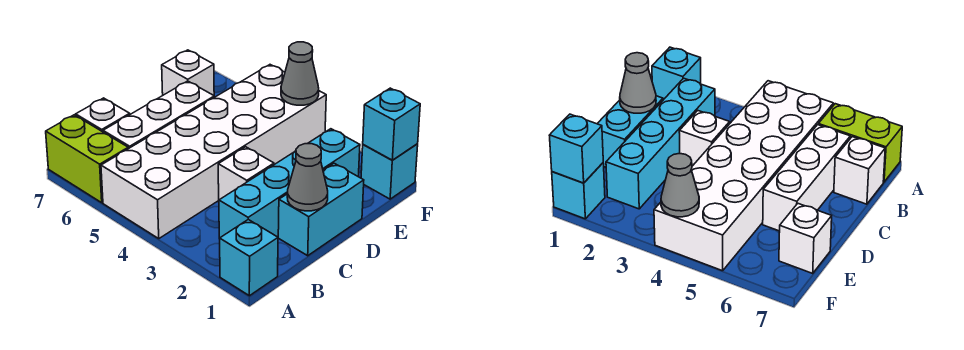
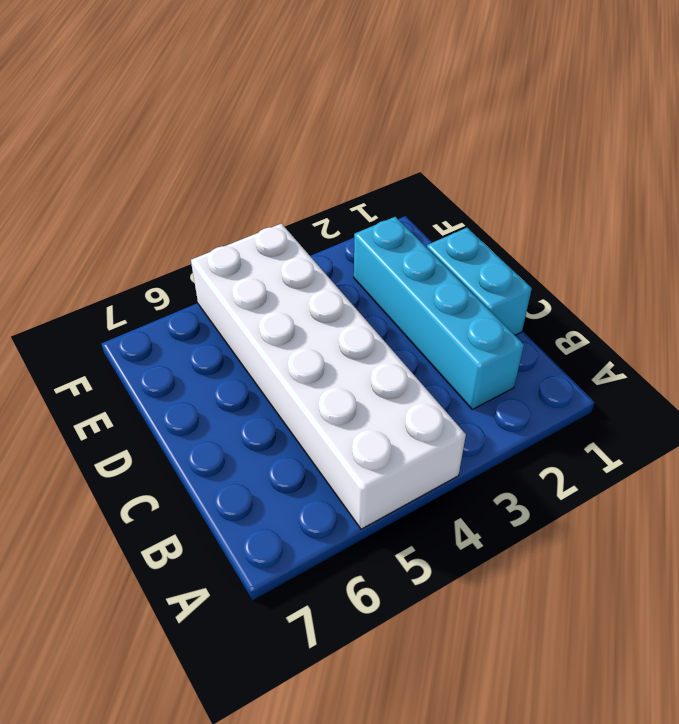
none -> cyan brick A1 level 1
none -> lime brick A6:A7 level 1
none -> white brick B6:D6 level 1

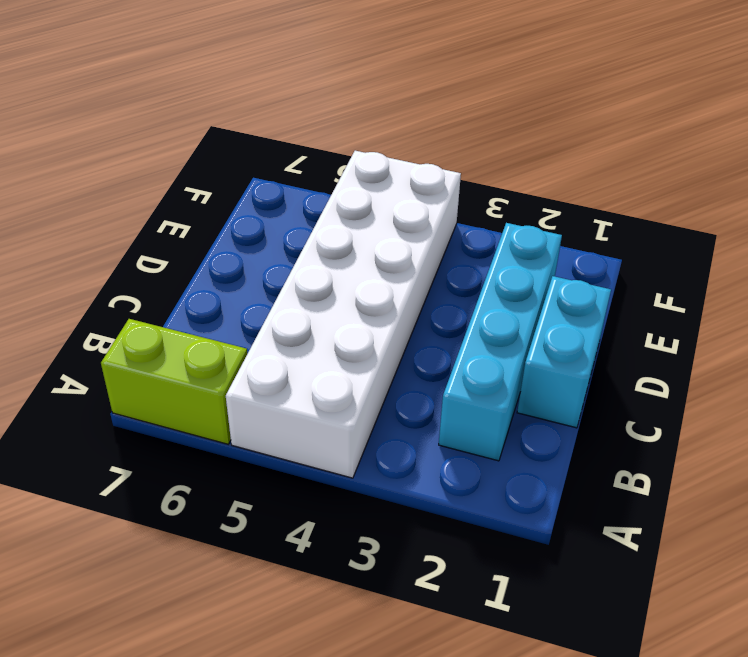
none -> cyan brick A1 level 1
none -> white brick B6:D6 level 1
none -> white brick B7 level 1

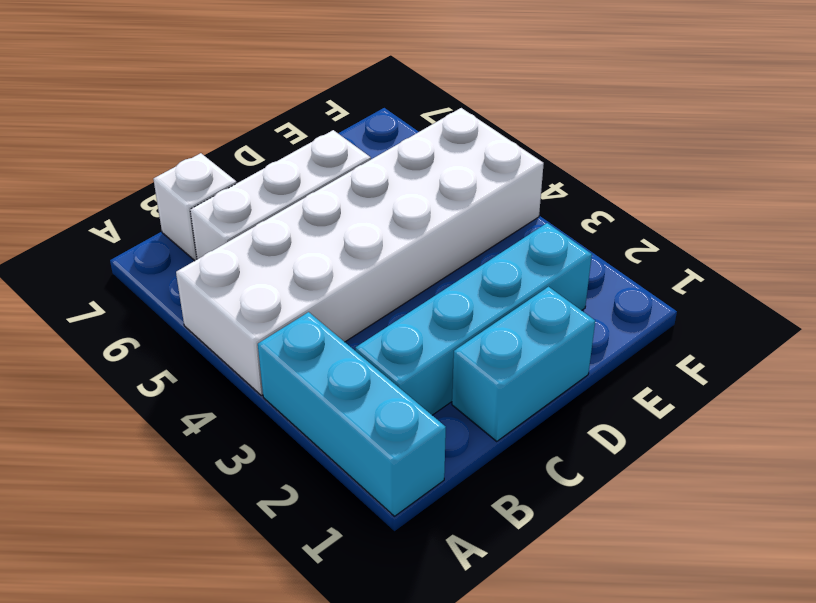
cyan brick A1:A3 level 1 -> cyan brick A1 level 1
none -> lime brick A6:A7 level 1
none -> white brick C3 level 1
none -> white brick E7 level 1

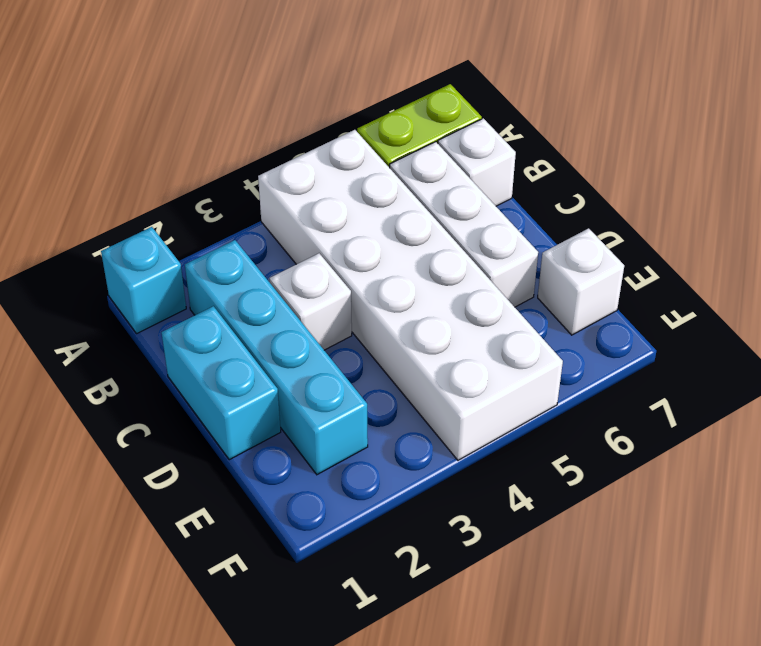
none -> cyan brick F1 level 1
none -> grey cone C1 level 2
none -> cyan brick F1 level 2

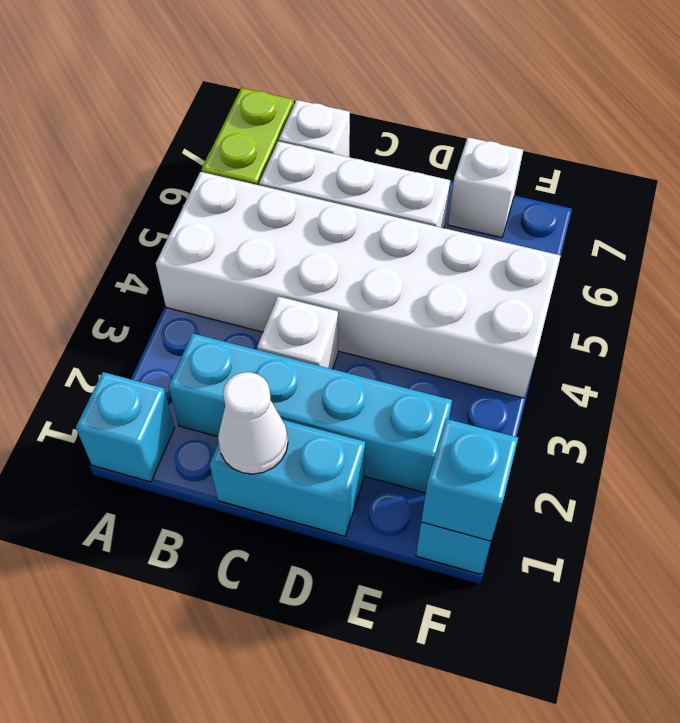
white cone C1 level 2 -> grey cone C1 level 2
none -> grey cone F4 level 2

